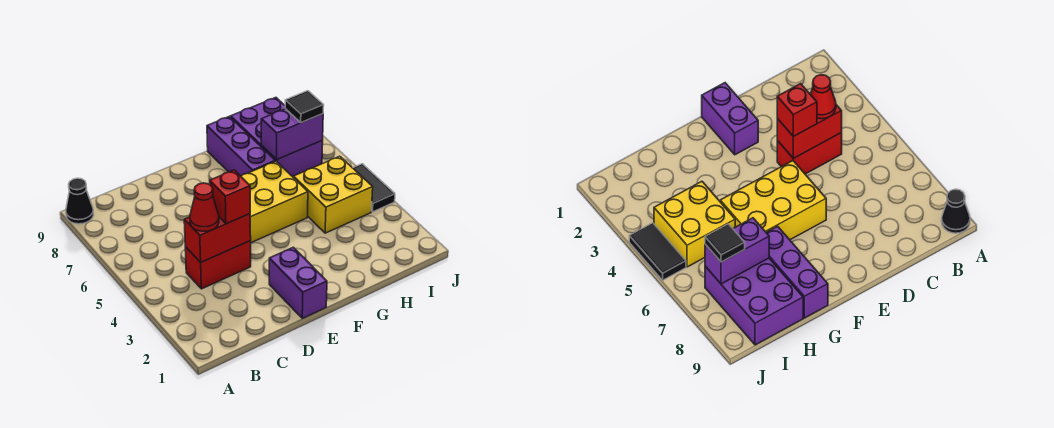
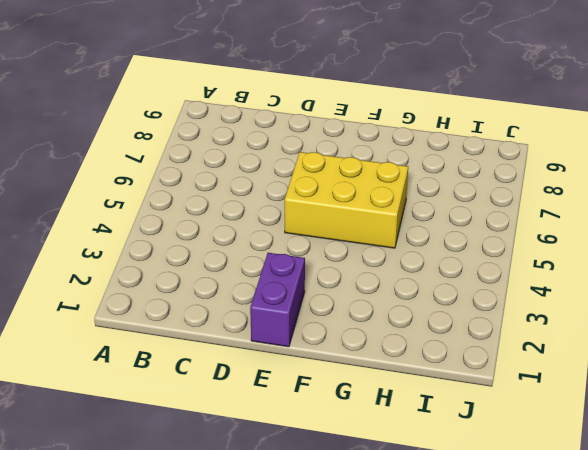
none -> black cone A9 level 1
none -> red brick C4:D4 level 1
none -> purple brick G7:G9 level 1

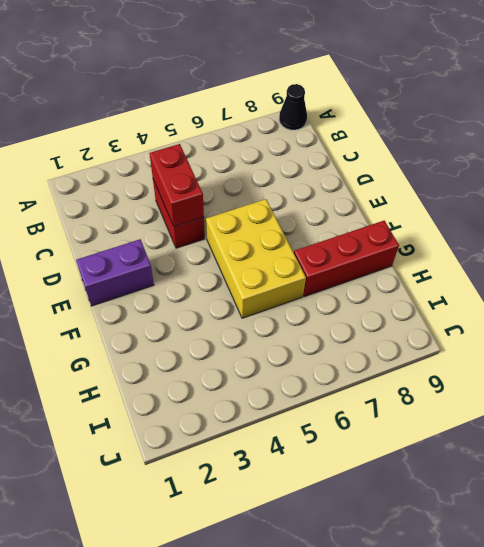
red brick G7:G9 level 1 -> purple brick G7:G9 level 1
none -> yellow brick H4:I5 level 1
none -> purple brick H7:I9 level 1
none -> black tile J4:J5 level 1

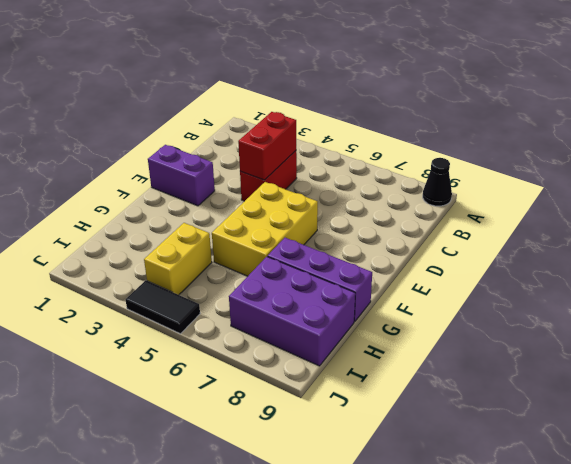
yellow brick H4:I4 level 1 -> yellow brick H4:I5 level 1
none -> purple brick H7:I7 level 2
none -> red cone C4 level 3
none -> red brick D4 level 3

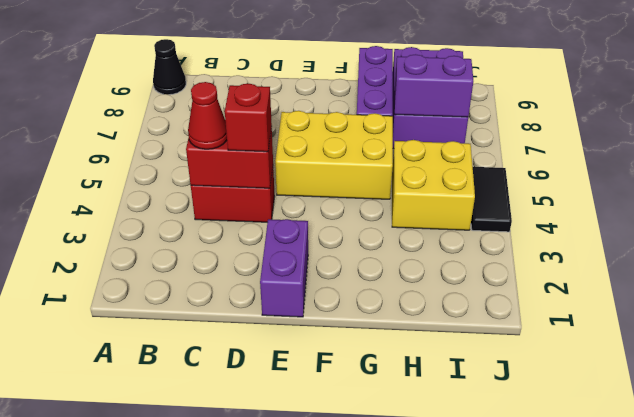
none -> black tile I7 level 3

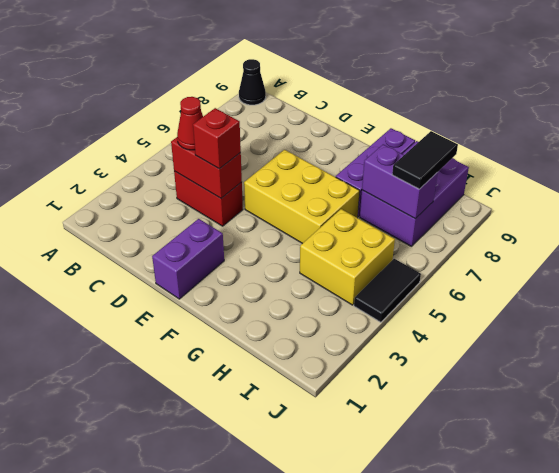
black tile I7:I8 level 3 -> black tile I7 level 3

